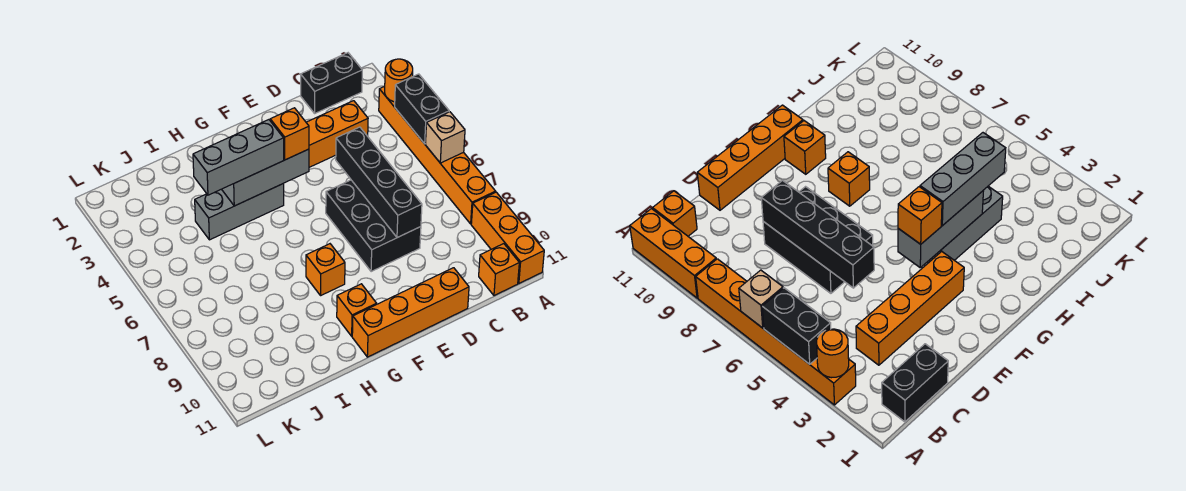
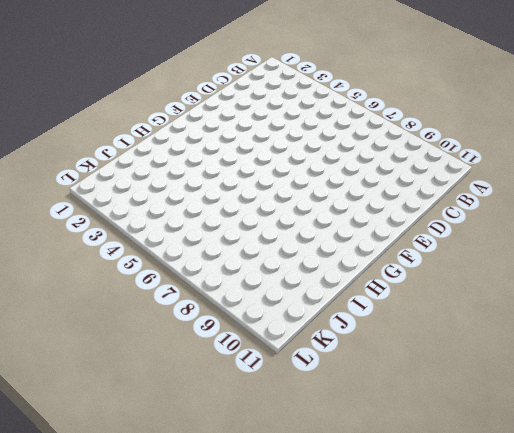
none -> orange brick A3:A8 level 1
none -> orange brick A9:A11 level 1
none -> black brick B1:C1 level 1

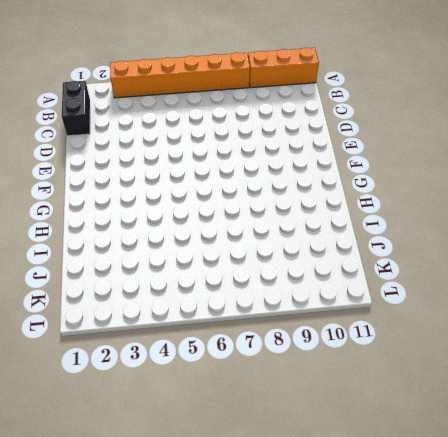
none -> orange brick B11 level 1
none -> orange brick C3:F3 level 1
none -> black brick D6:E8 level 1

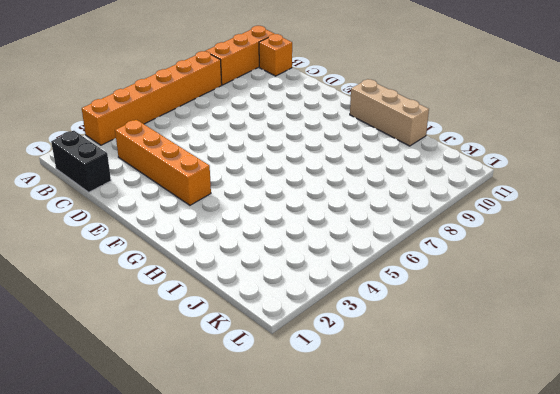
tan brick G11:I11 level 1 -> orange brick D11:G11 level 1
none -> black brick D6:E8 level 1
none -> grey brick G4:I4 level 1
none -> orange brick G8 level 1

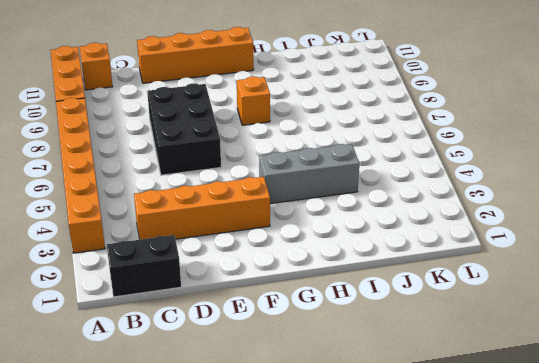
none -> orange brick G10 level 1
none -> orange round brick A3 level 2
none -> black brick A4:A5 level 2

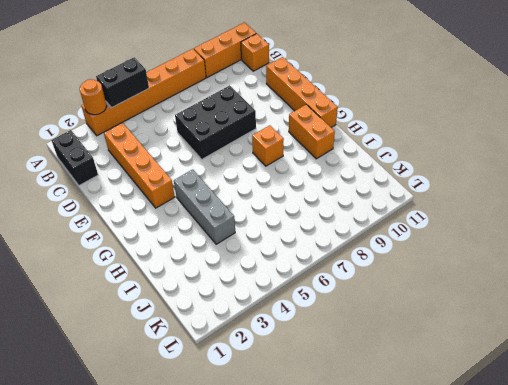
orange brick G10:H10 level 1 -> orange brick G10 level 1
none -> tan brick A6 level 2
none -> black brick D5:D8 level 2
none -> grey brick F4:H4 level 2

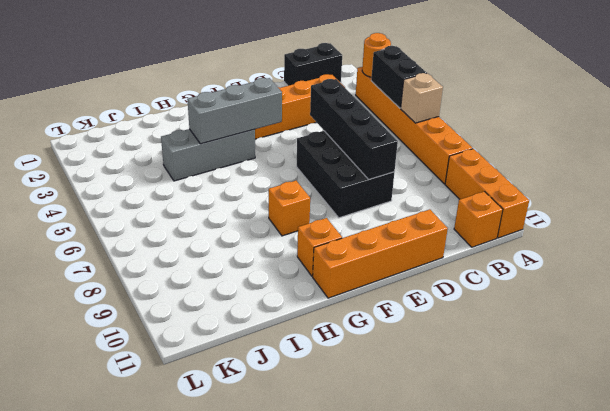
none -> orange brick F4 level 3
none -> grey brick G4:I4 level 3

